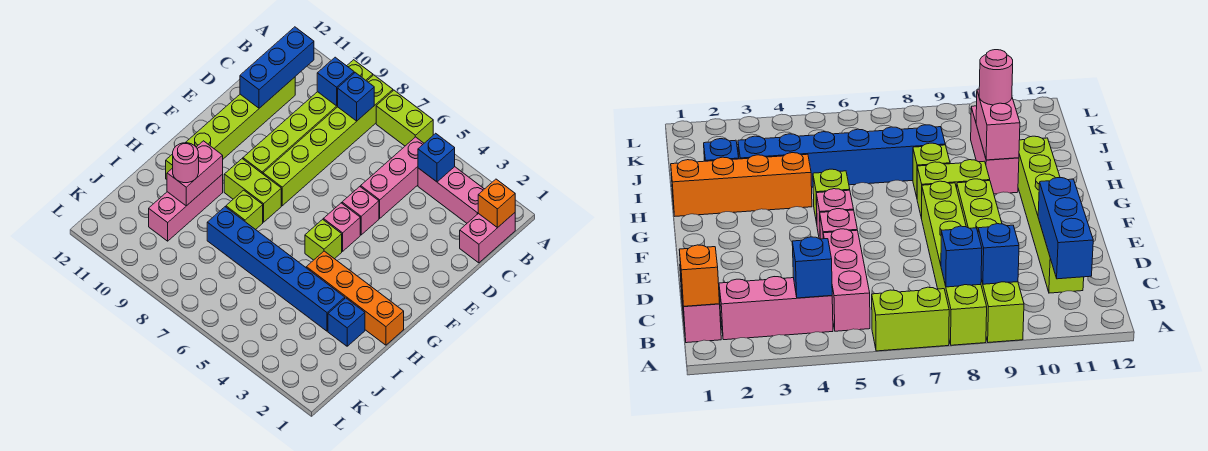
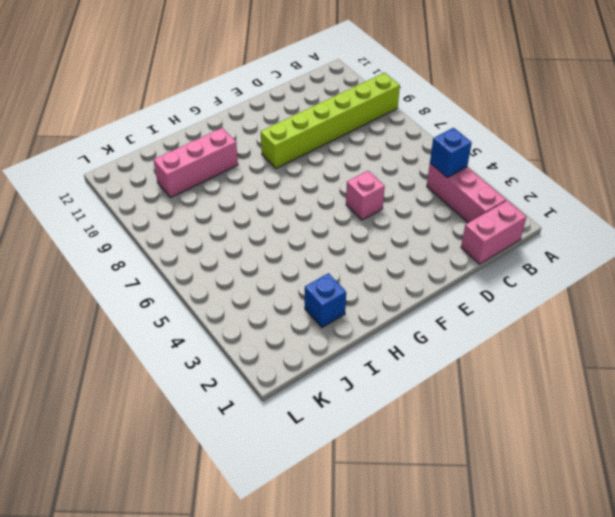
none -> lime brick A6:A7 level 1
none -> lime brick A8:F8 level 1
none -> pink brick B5:D5 level 1

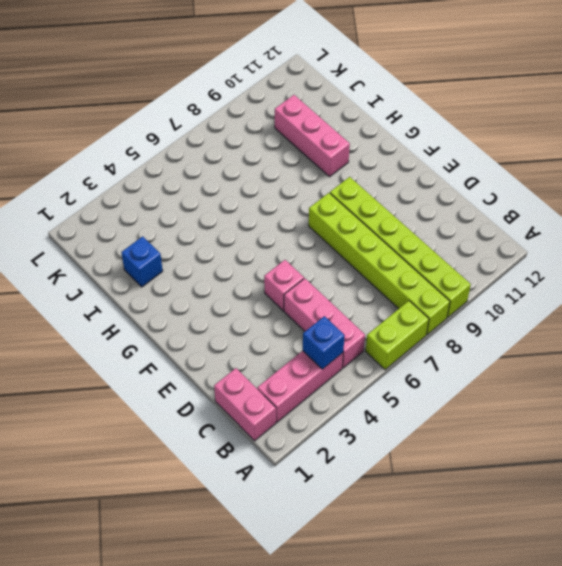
none -> lime brick C11:H11 level 1
none -> pink brick F5 level 1
none -> lime brick G5 level 1

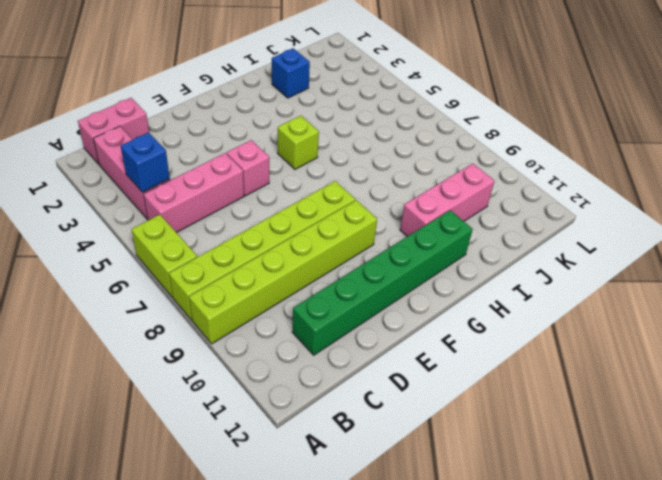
green brick C11:H11 level 1 -> lime brick C11:H11 level 1
none -> pink brick F5 level 1
none -> lime brick G8:G9 level 1
none -> orange brick H1:H4 level 1

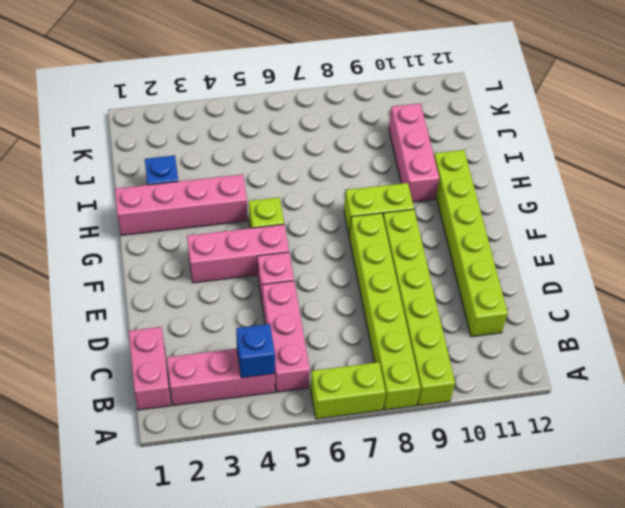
pink brick F3:F5 level 1 -> pink brick F5 level 1
pink brick H1:H4 level 1 -> orange brick H1:H4 level 1
none -> lime brick H8 level 1
none -> blue brick I3:I8 level 1
none -> orange brick B1 level 2

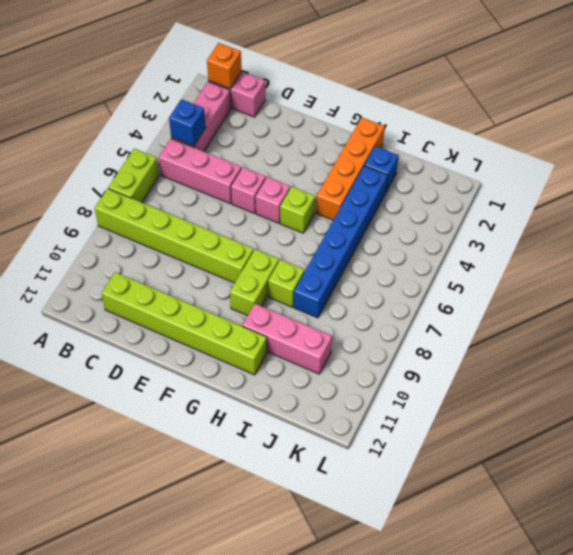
none -> lime brick A9:F9 level 1
none -> blue brick B8 level 2
none -> blue brick B9 level 2

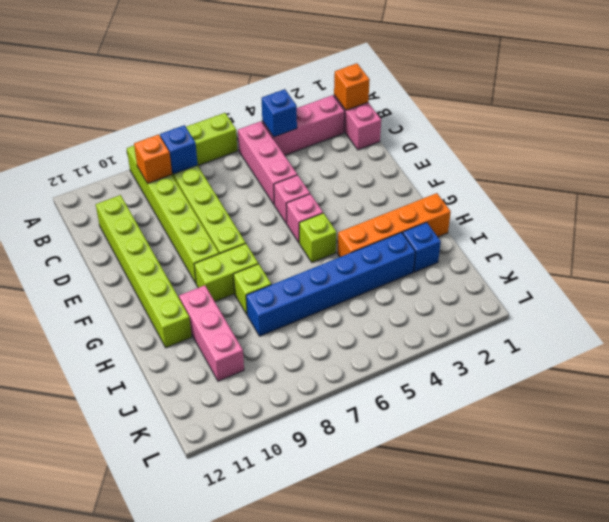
orange brick B9 level 2 -> blue brick B9 level 2
none -> blue brick B11:D11 level 2
none -> pink brick H10:I10 level 2
none -> pink round brick I10 level 3

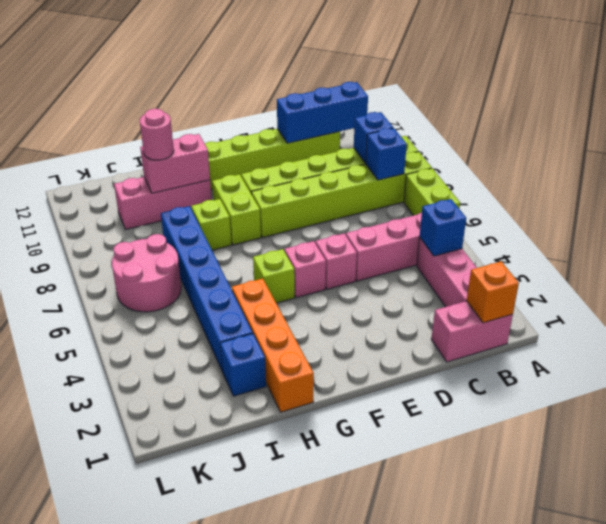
pink round brick J6:K7 level 1 -> none

